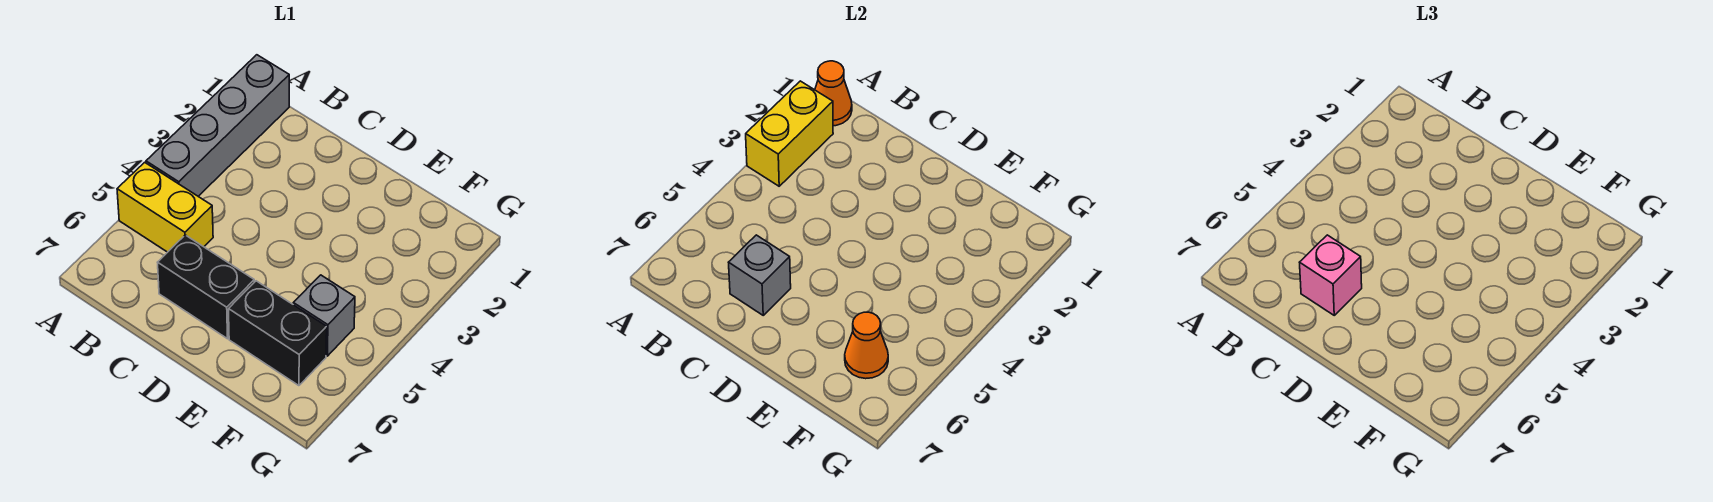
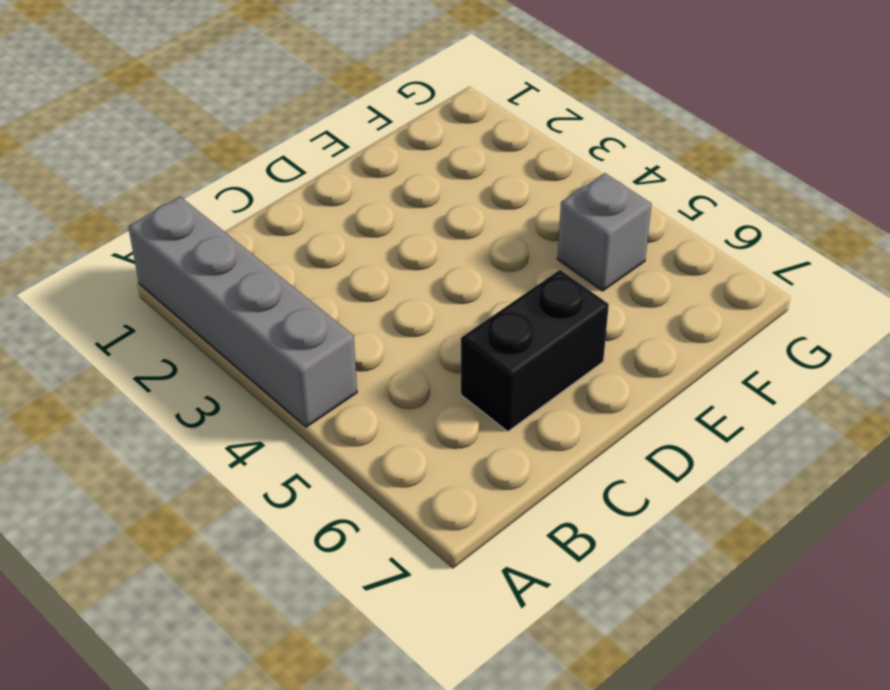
none -> yellow brick A5:B5 level 1
none -> black brick E6:F6 level 1

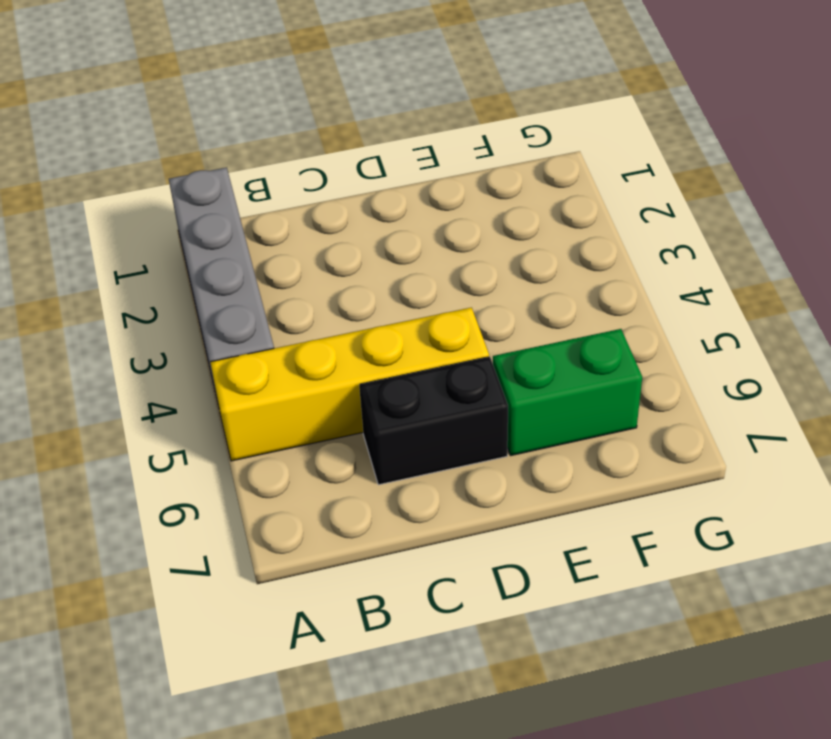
yellow brick A5:D5 level 1 -> yellow brick A5:B5 level 1
green brick E6:F6 level 1 -> black brick E6:F6 level 1
none -> grey brick F5 level 1
none -> orange cone A1 level 2

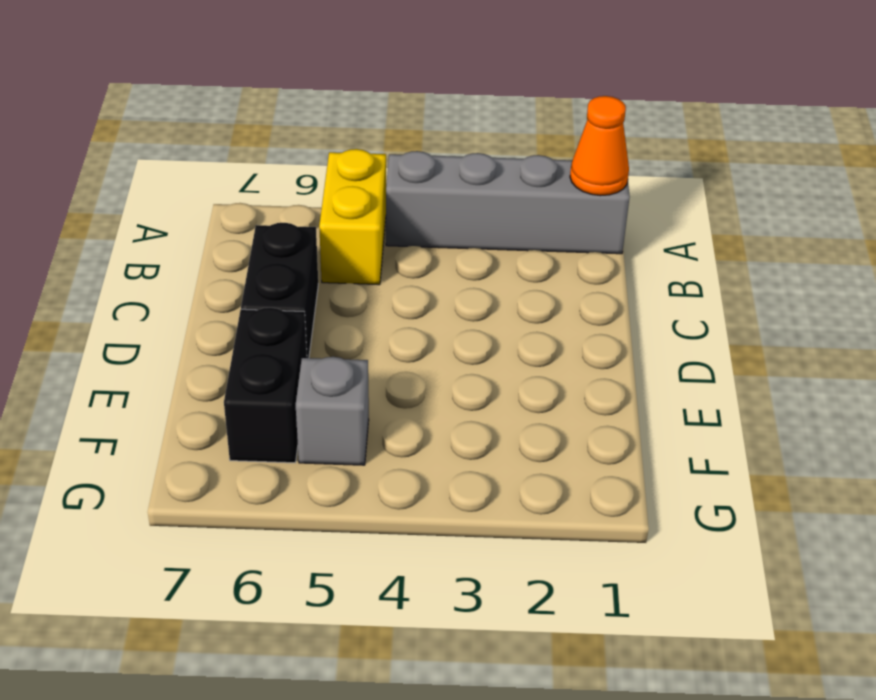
none -> yellow brick A2:A3 level 2
none -> grey brick C6 level 2

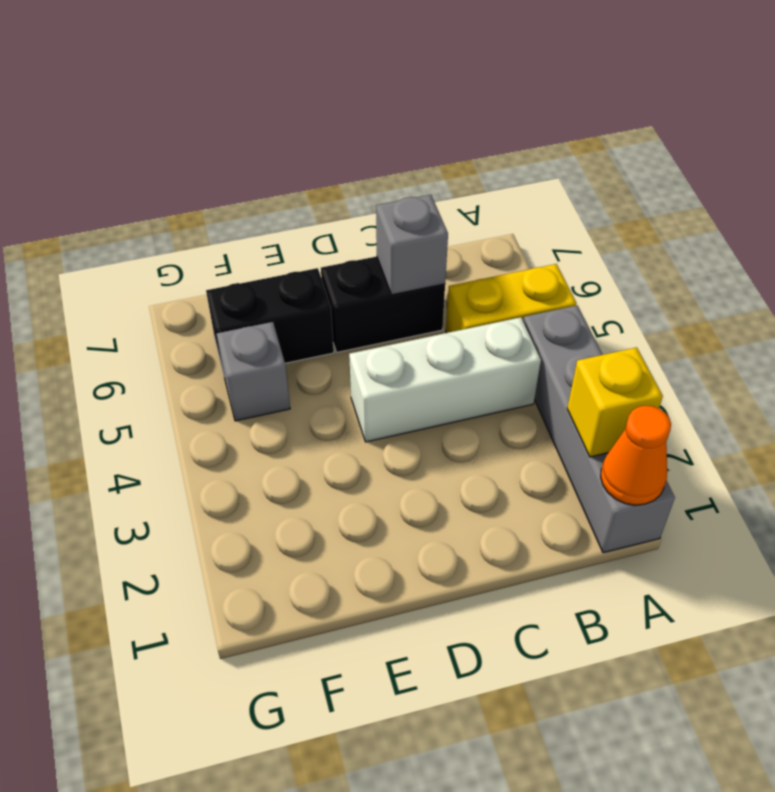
yellow brick A2 level 2 -> yellow brick A2:A3 level 2
white brick B4:D4 level 1 -> none
none -> orange cone F6 level 2
none -> pink brick C6 level 3

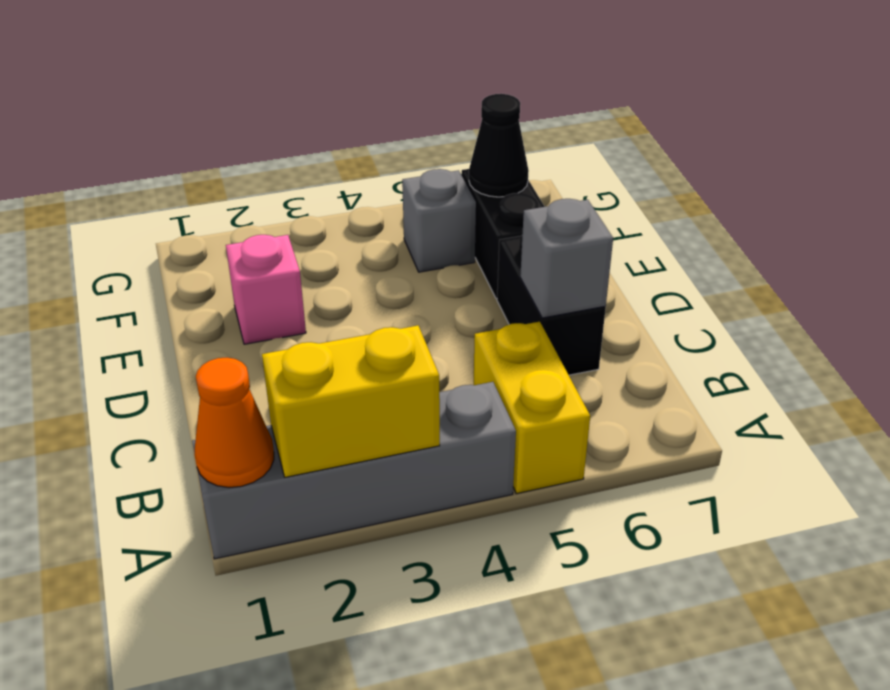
pink brick E2 level 1 -> pink brick C6 level 3
black cone F6 level 2 -> orange cone F6 level 2

